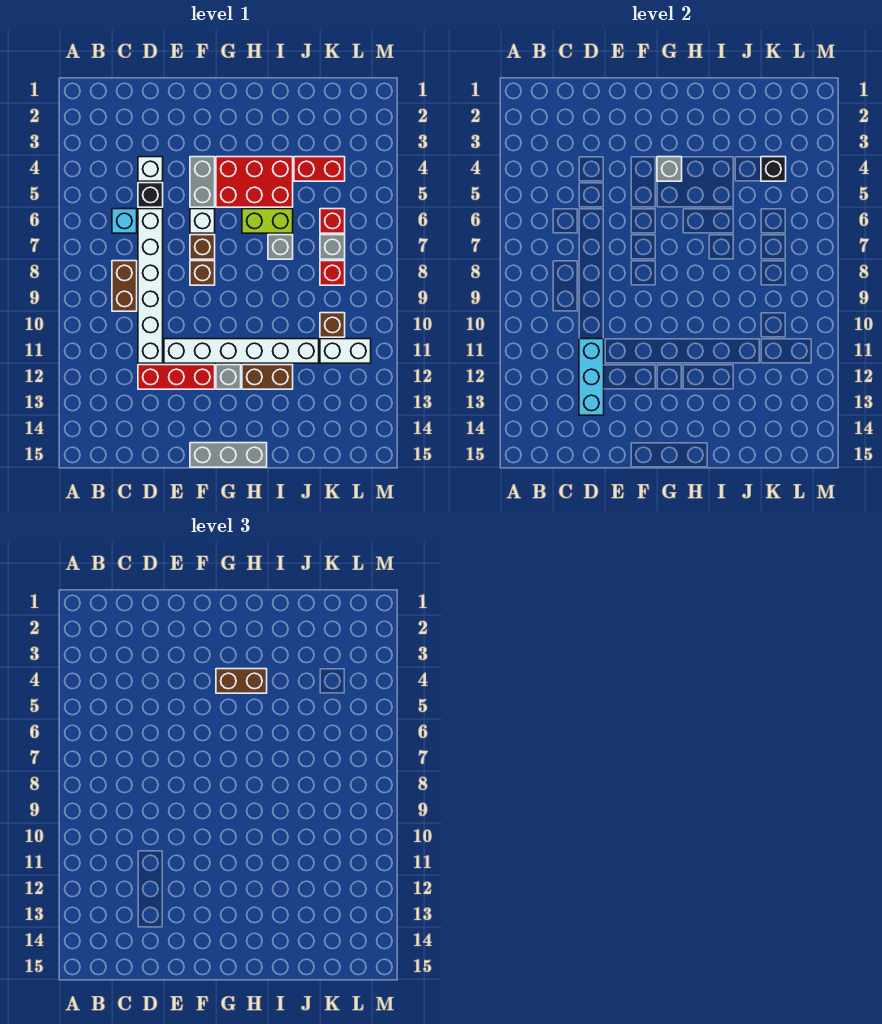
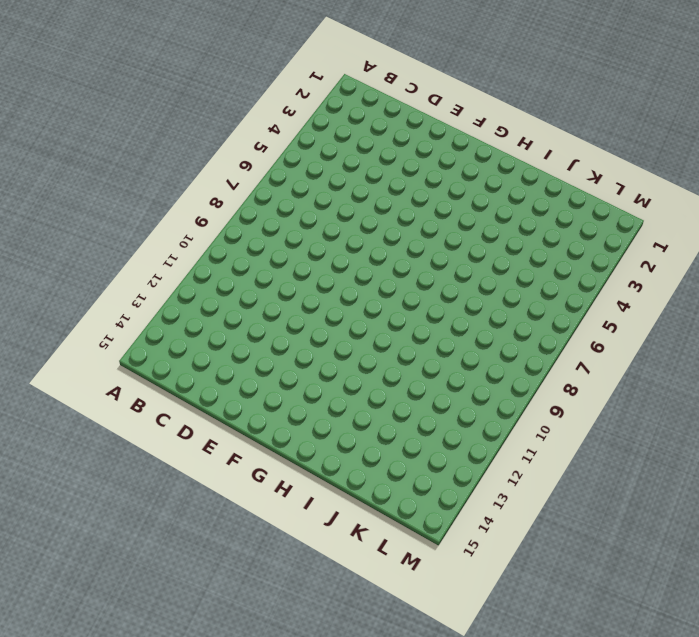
none -> cyan brick C6 level 1
none -> brown brick C8:C9 level 1
none -> white brick D4 level 1

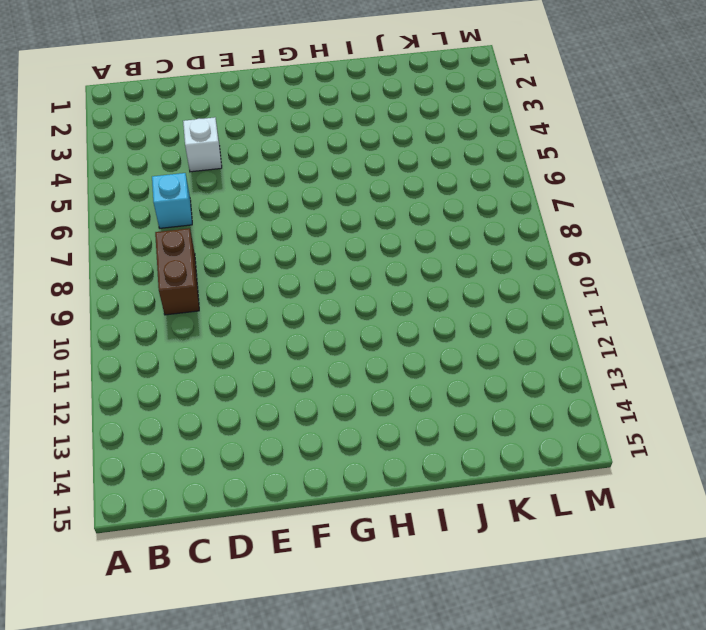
none -> black brick D5 level 1
none -> white brick D6:D11 level 1
none -> red brick D12:F12 level 1

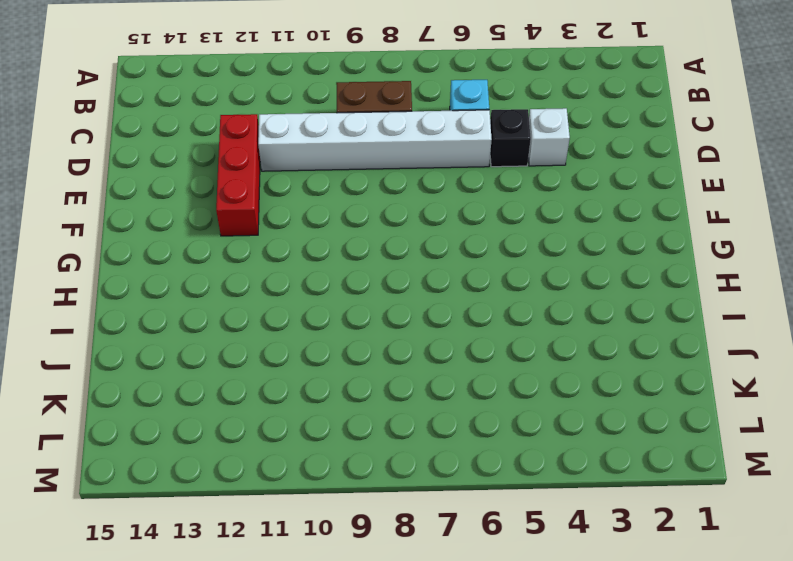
none -> white brick E11:J11 level 1
none -> grey brick F4:F5 level 1
none -> white brick F6 level 1

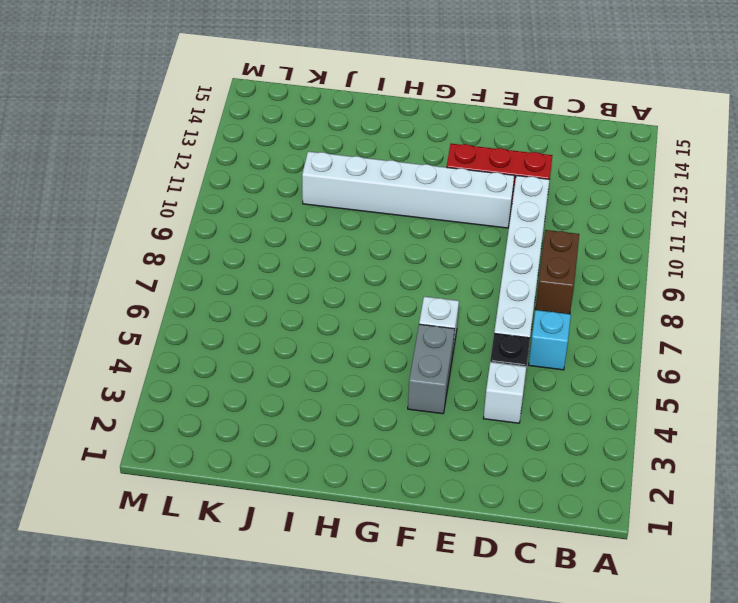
none -> brown brick F7 level 1
none -> brown brick F8 level 1
none -> grey brick F15:H15 level 1

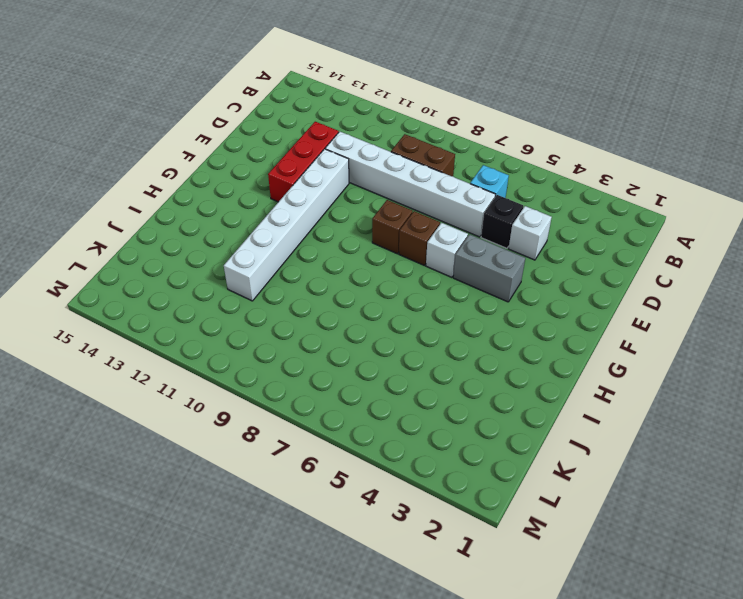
none -> grey brick F15:H15 level 1
none -> red brick G4:I5 level 1
none -> grey brick G12 level 1

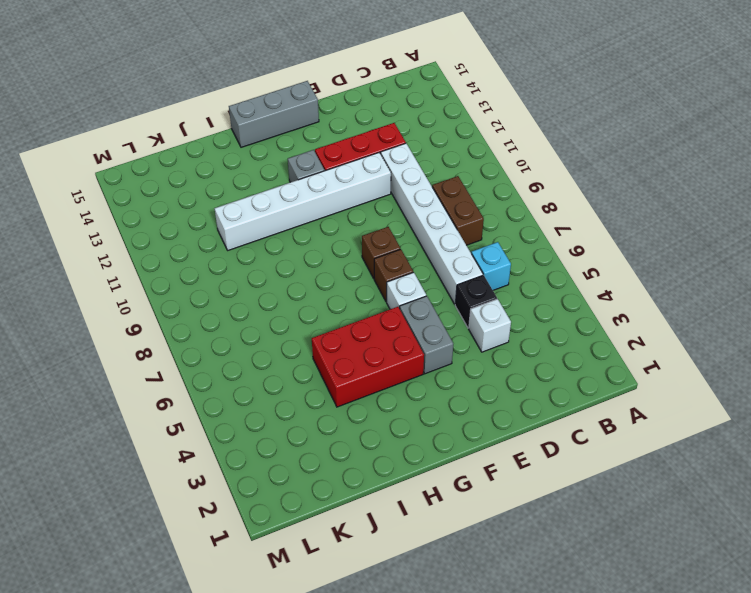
none -> lime brick H6:I6 level 1
none -> brown brick H12:I12 level 1
none -> grey brick I7 level 1

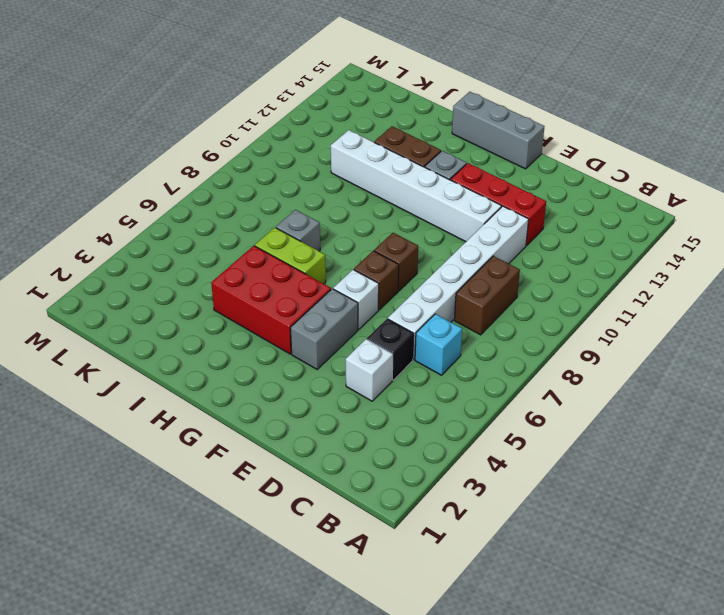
none -> red brick J4:K4 level 1
none -> red brick K6 level 1
none -> grey brick K7 level 1

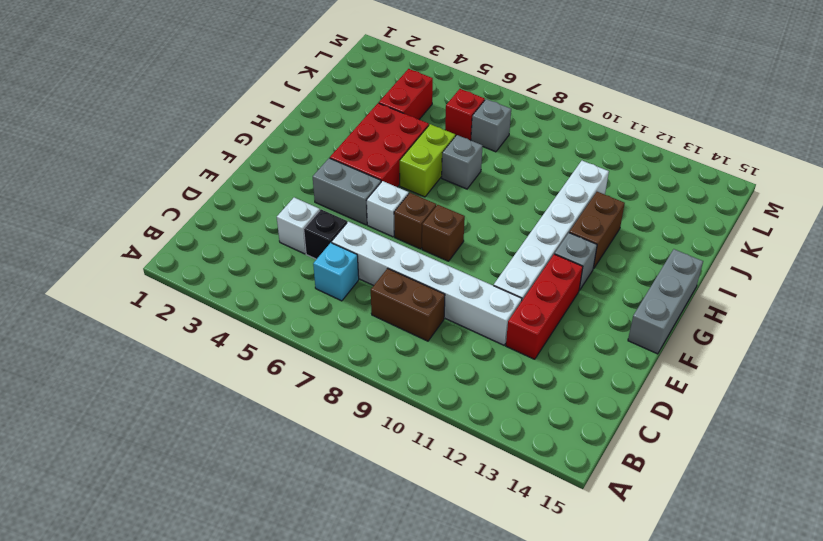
none -> red brick K8 level 1
none -> brown brick K10 level 1
none -> white brick K11:L11 level 1

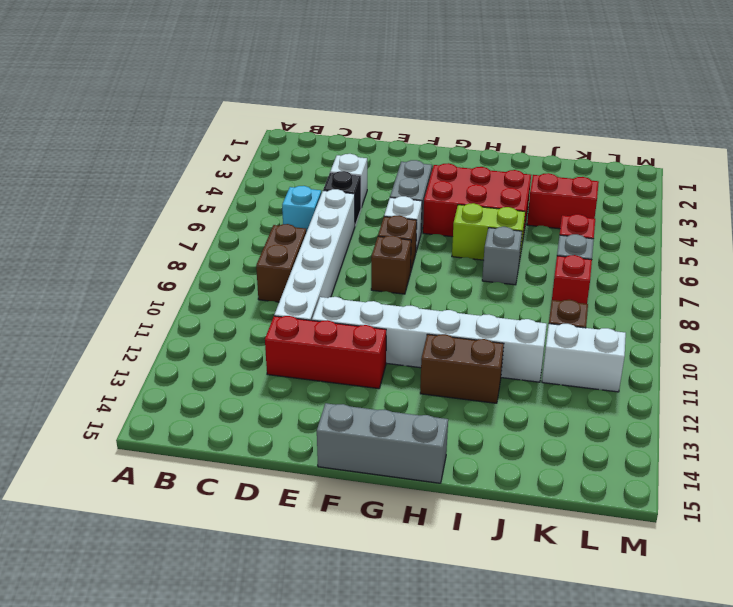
none -> grey brick G12 level 1
none -> cyan brick D11:D13 level 2
none -> grey brick G4 level 2

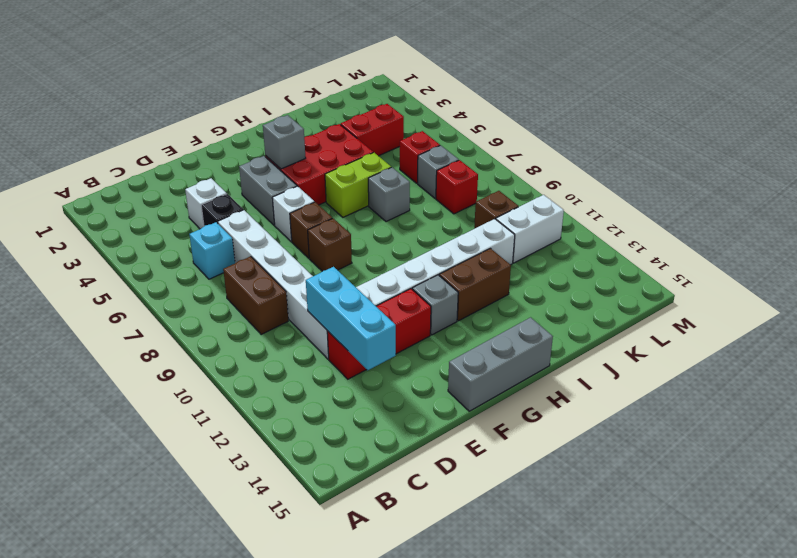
none -> black brick K4 level 2
none -> brown brick G4:H4 level 3

